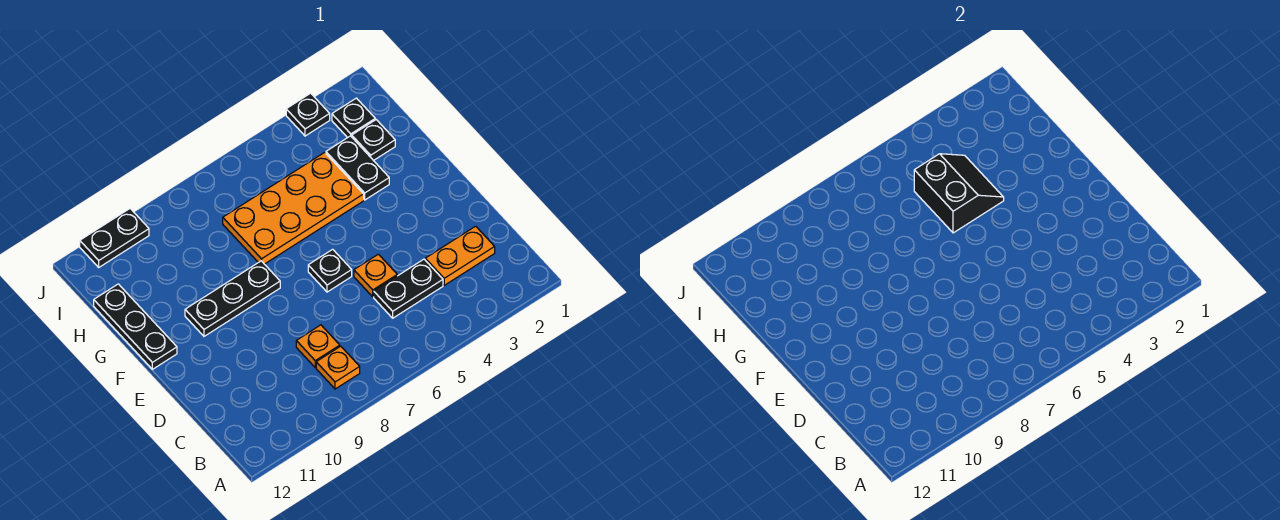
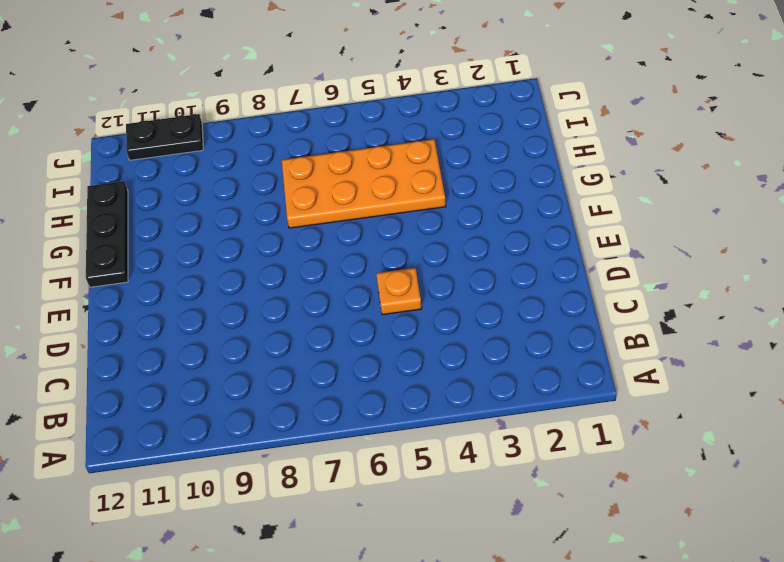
none -> orange plate B8 level 1
none -> orange plate C2:C3 level 1
none -> black plate C4:C5 level 1

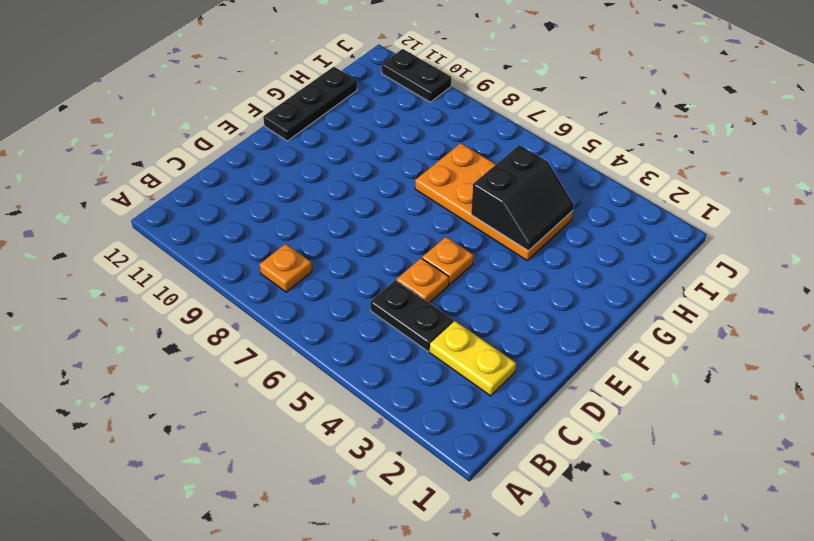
yellow plate C2:C3 level 1 -> orange plate C2:C3 level 1
orange plate E5 level 1 -> orange plate C8 level 1
none -> black plate E6 level 1
none -> black plate F8:F10 level 1
none -> black plate G3:H3 level 1

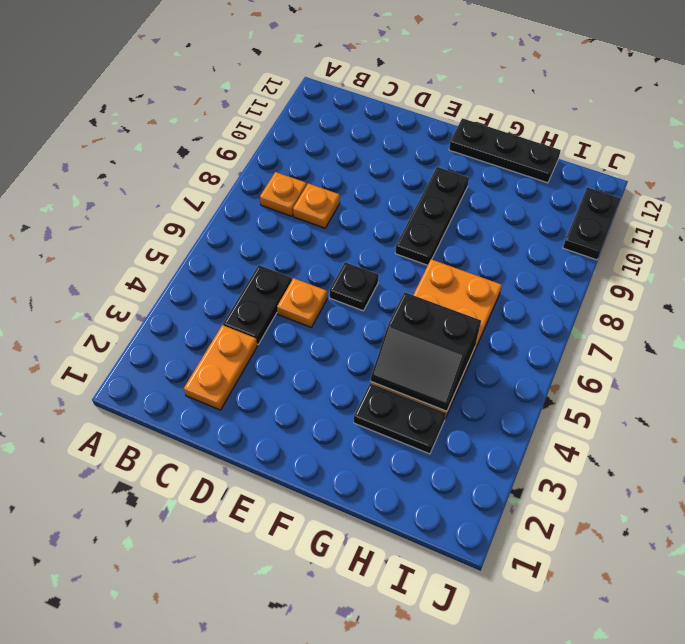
none -> black plate H2 level 1
none -> black plate I2 level 1
none -> black plate J3 level 1

